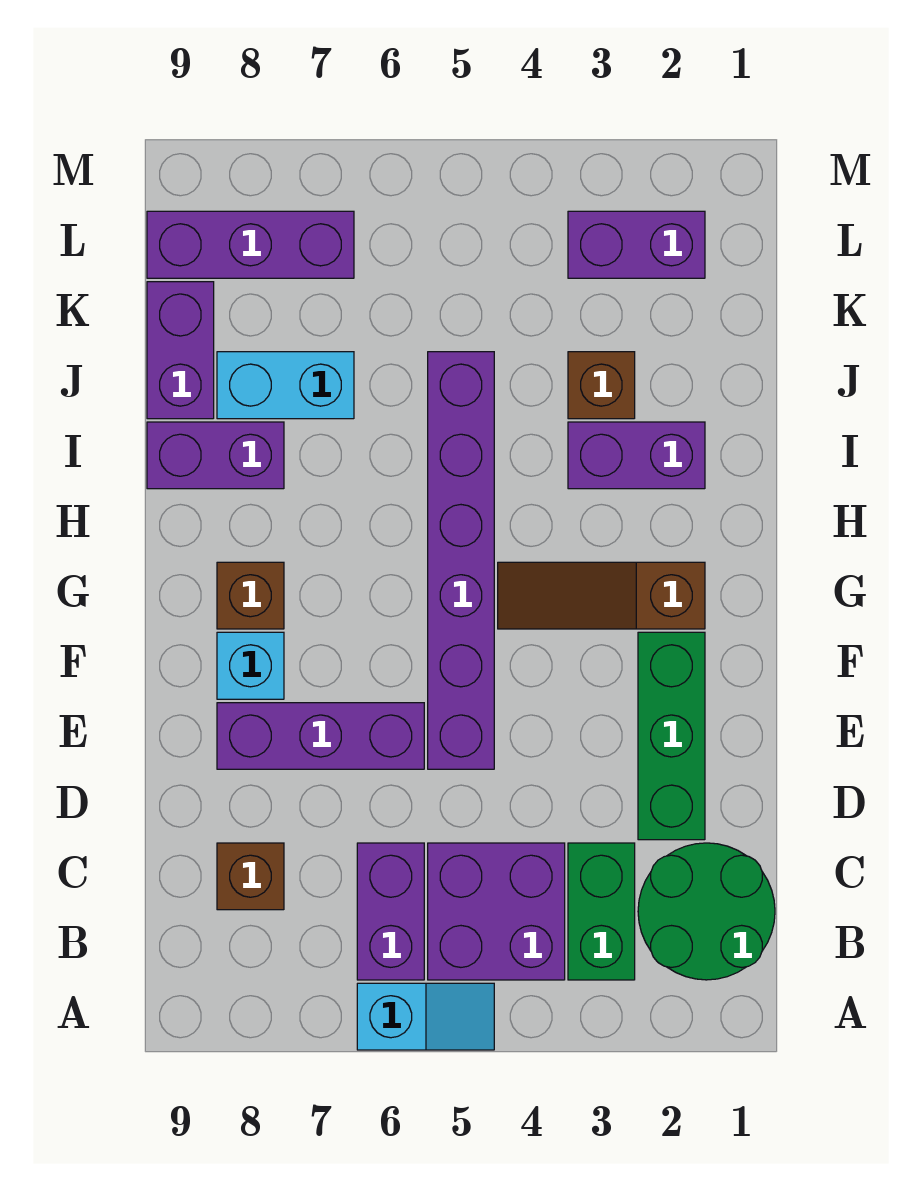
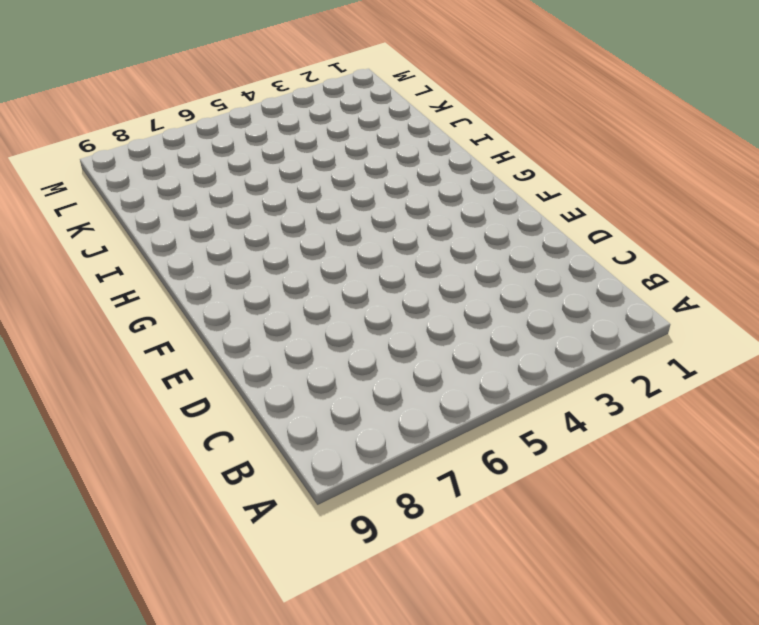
none -> cyan slope A5:A6 level 1 top 6
none -> green round brick B1:C2 level 1
none -> green brick B3:C3 level 1

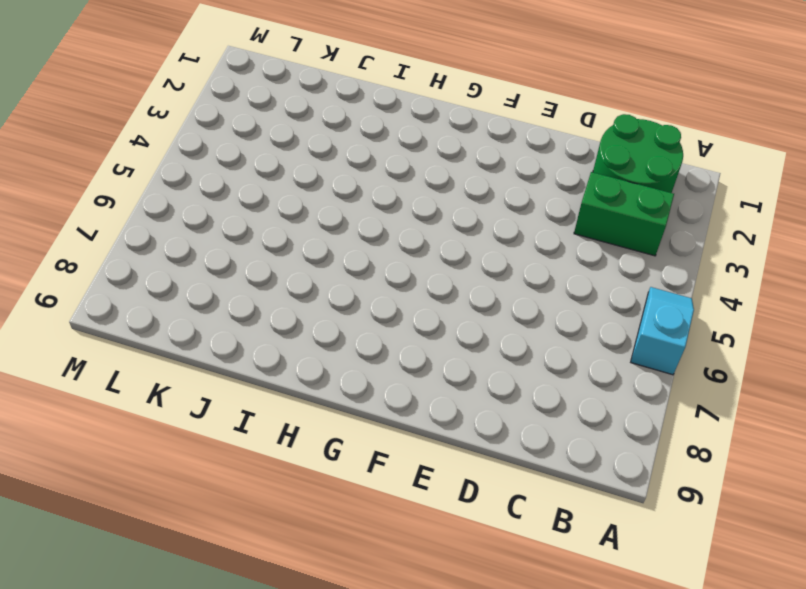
none -> purple brick B4:C5 level 1
none -> purple brick B6:C6 level 1
none -> brown brick C8 level 1

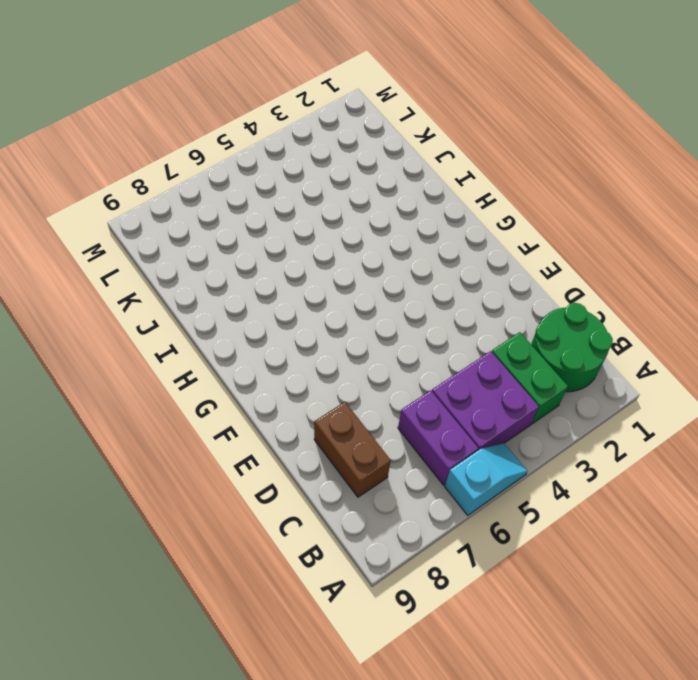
brown brick C8:D8 level 1 -> brown brick C8 level 1
none -> green brick D2:F2 level 1
none -> purple brick E5:J5 level 1
none -> purple brick E6:E8 level 1

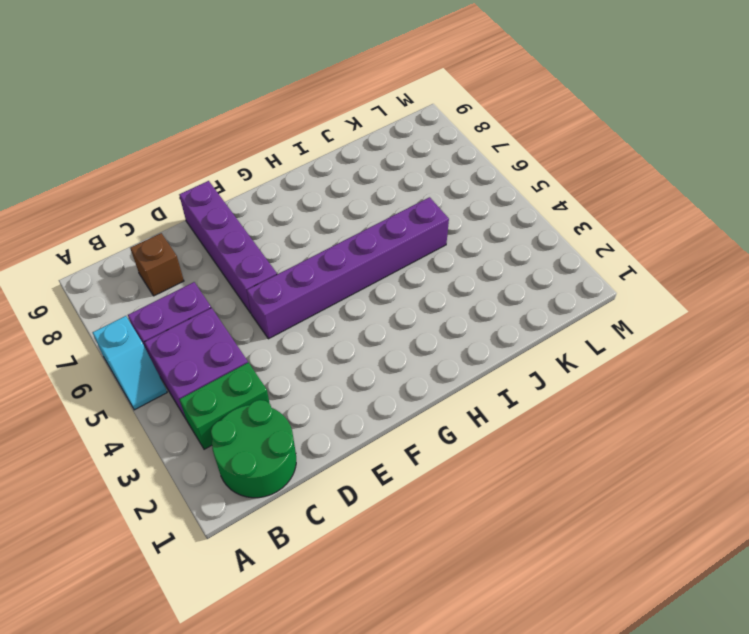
purple brick E6:E9 level 1 -> purple brick E6:E8 level 1
none -> green brick D2:F2 level 1
none -> cyan brick F8 level 1
none -> brown slope G2:G4 level 1 top 2

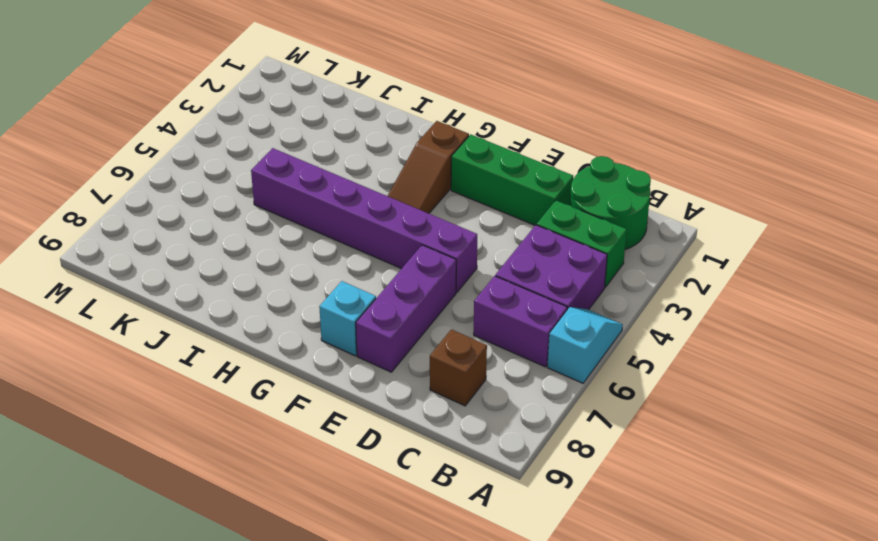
none -> brown brick G8 level 1
none -> purple brick I2:I3 level 1
none -> purple brick I8:I9 level 1

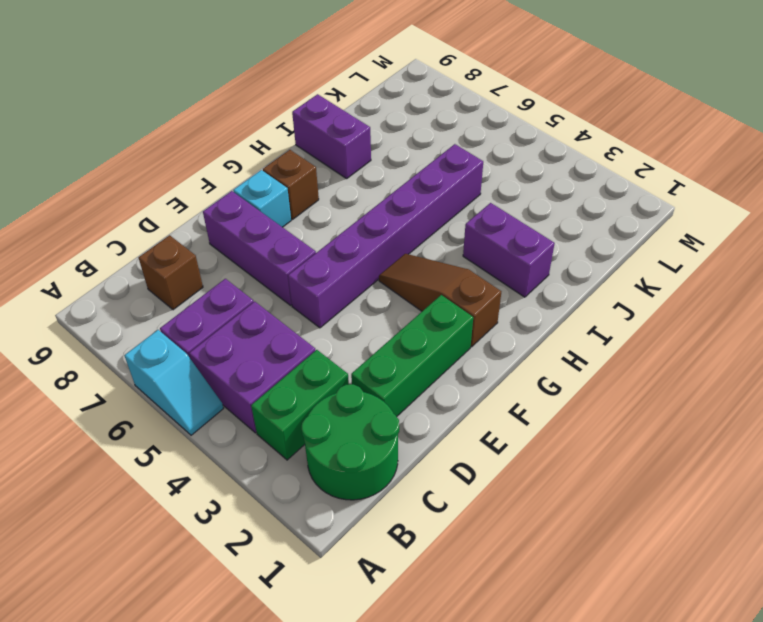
none -> brown brick J3 level 1
none -> cyan brick J7:J8 level 1
none -> purple brick J9:K9 level 1

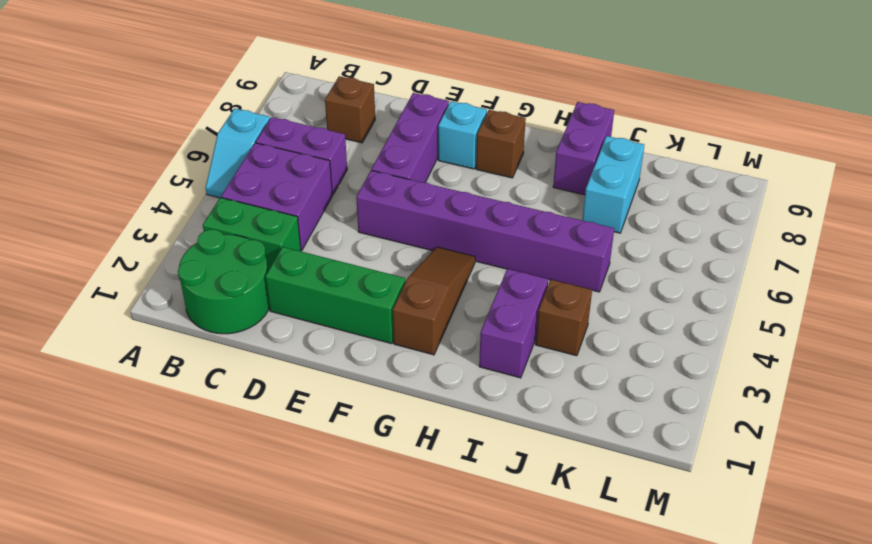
none -> purple brick J9:K9 level 1
none -> purple brick L2:L3 level 1
none -> purple brick L7:L9 level 1

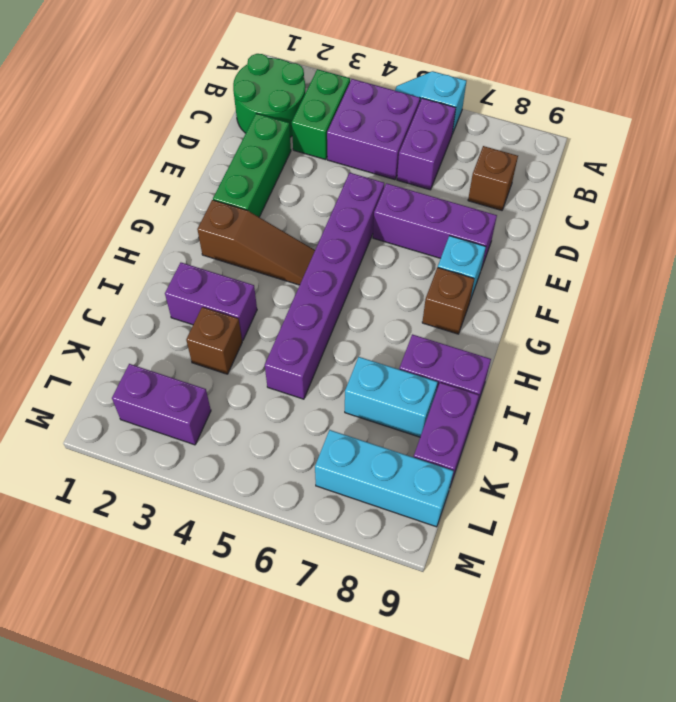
cyan brick L7:L9 level 1 -> purple brick L7:L9 level 1

